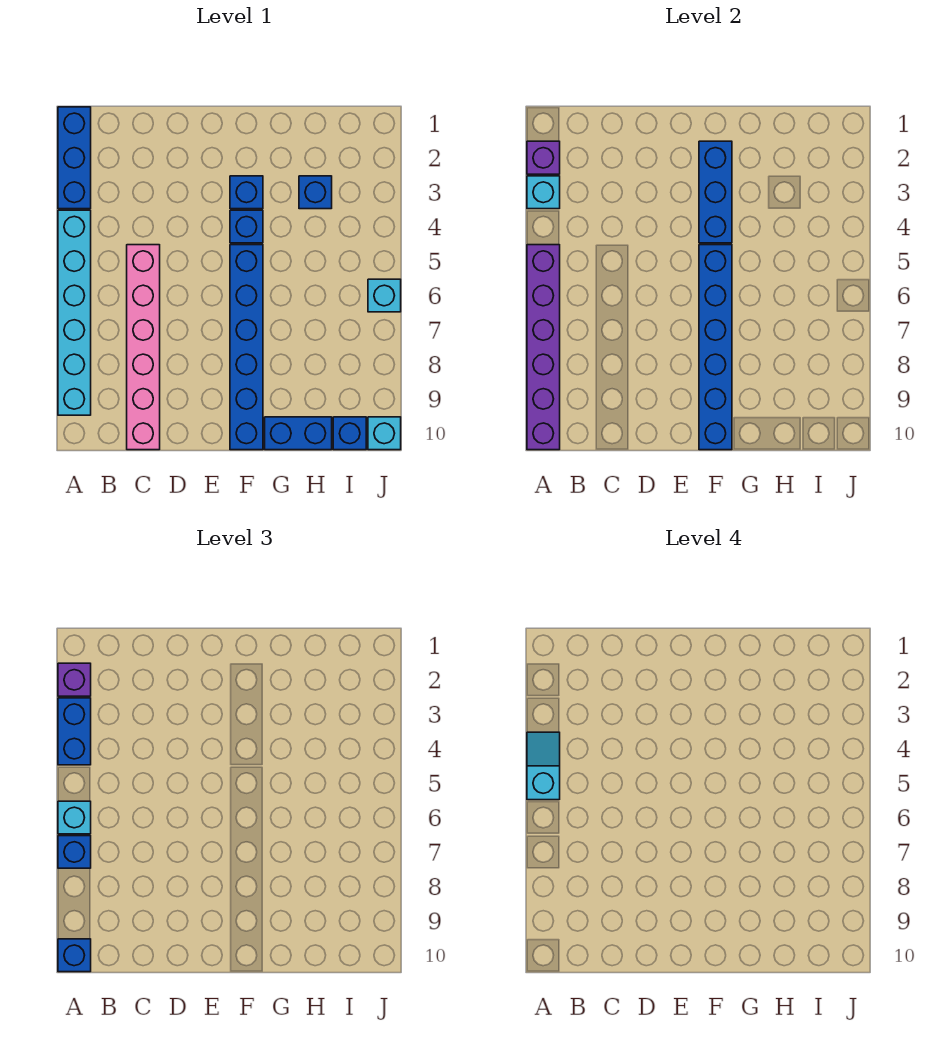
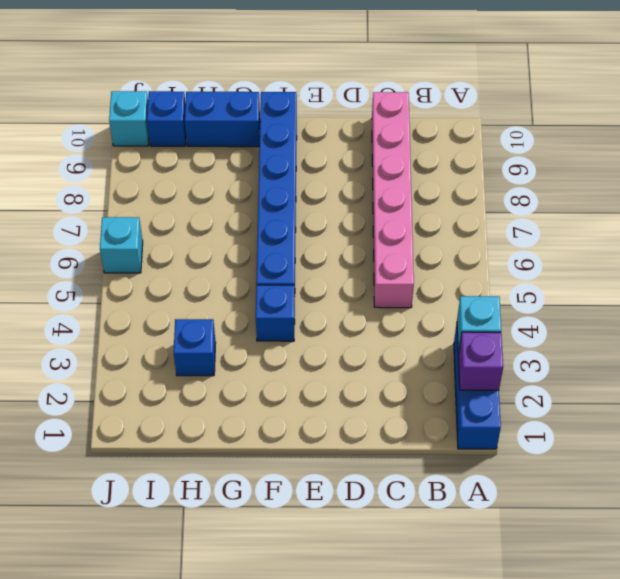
none -> cyan brick A4:A9 level 1
none -> blue brick F3 level 1
none -> purple brick A5:A10 level 2

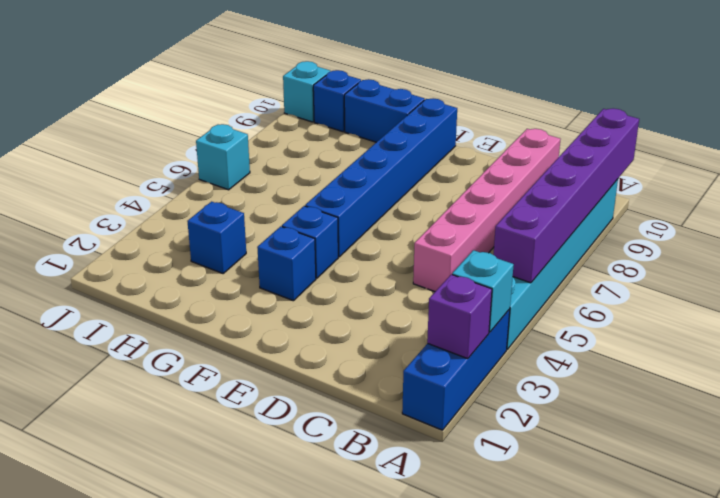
none -> blue brick F2:F4 level 2
none -> blue brick F5:F10 level 2
none -> purple brick A2 level 3

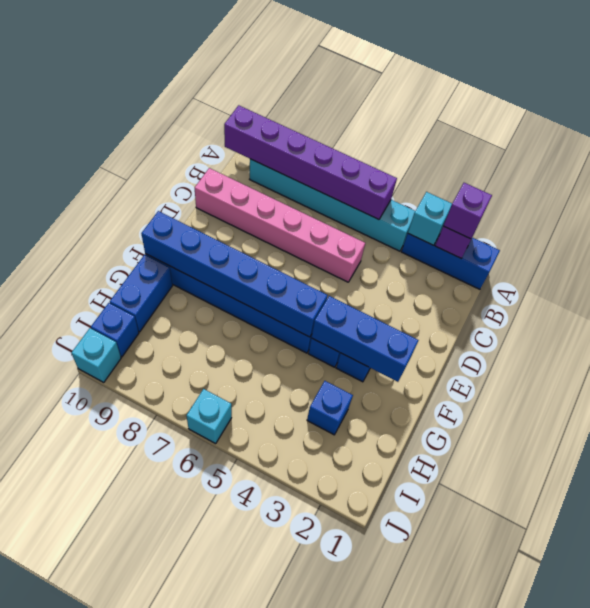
none -> blue brick A3:A4 level 3
none -> cyan brick A6 level 3
none -> blue brick A7 level 3

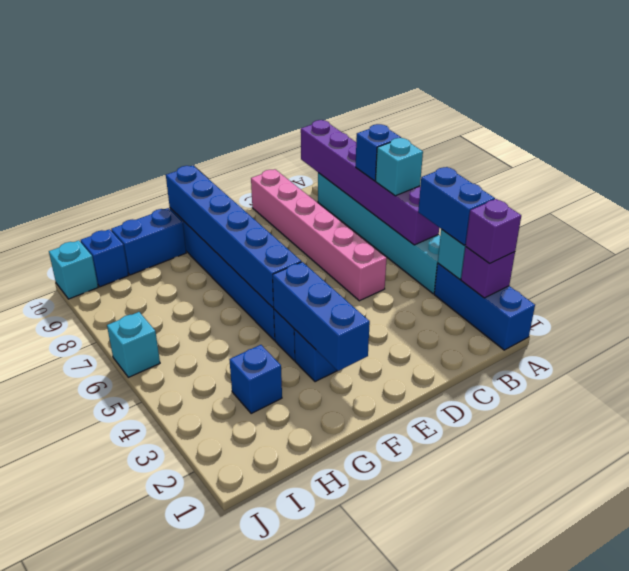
none -> blue brick A10 level 3
none -> cyan slope A4:A5 level 4 top 5

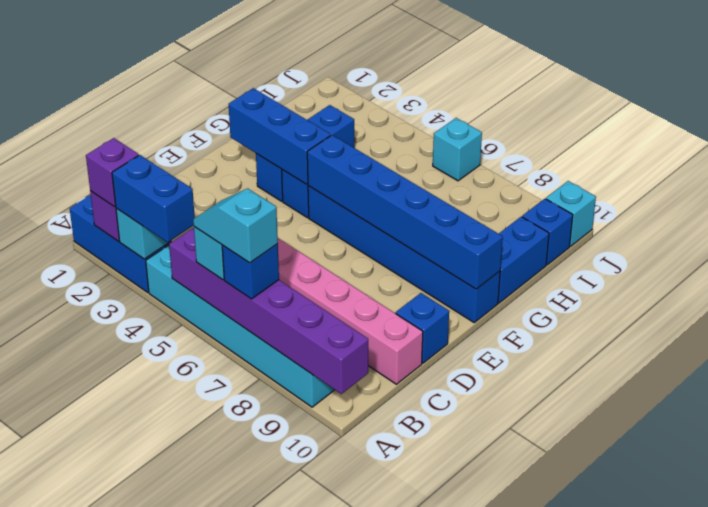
cyan slope A6:A7 level 4 top 7 -> cyan slope A4:A5 level 4 top 5
blue brick D10 level 1 -> blue brick A10 level 3

